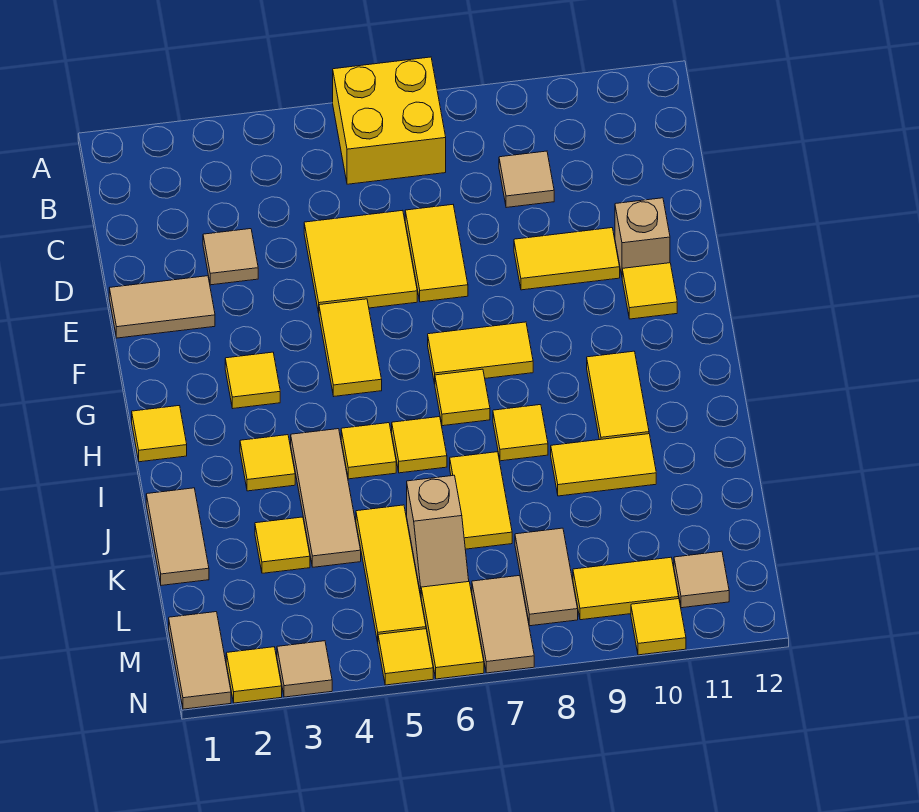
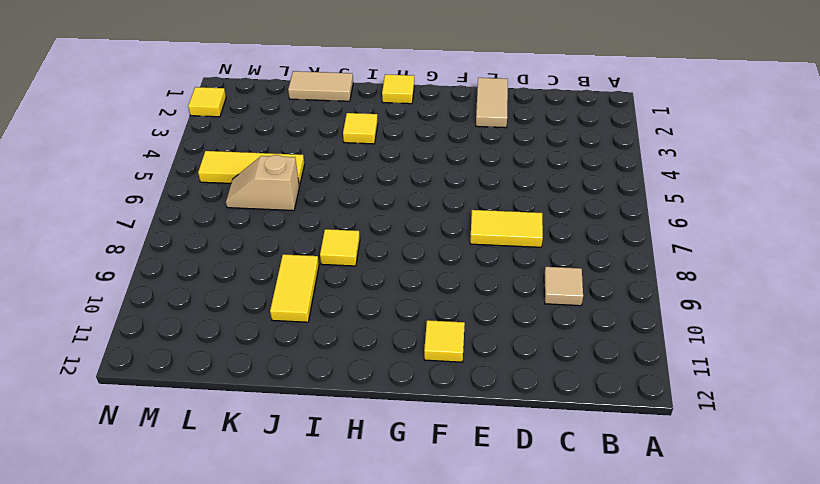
none -> yellow brick A6:B7 level 1
none -> tan tile D3 level 1
none -> yellow tile D5:E6 level 1
none -> yellow tile E9:E10 level 1

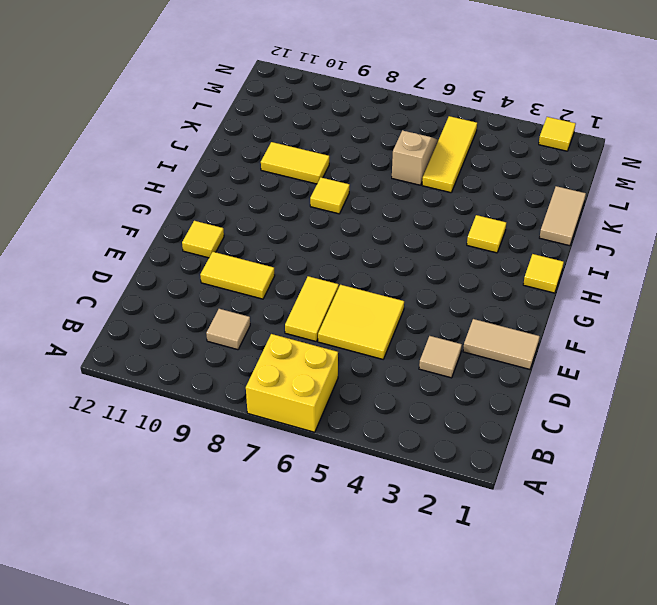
none -> tan brick E11 level 1
none -> yellow tile F5:G5 level 1
none -> yellow tile G3 level 1
none -> yellow tile G7:G8 level 1

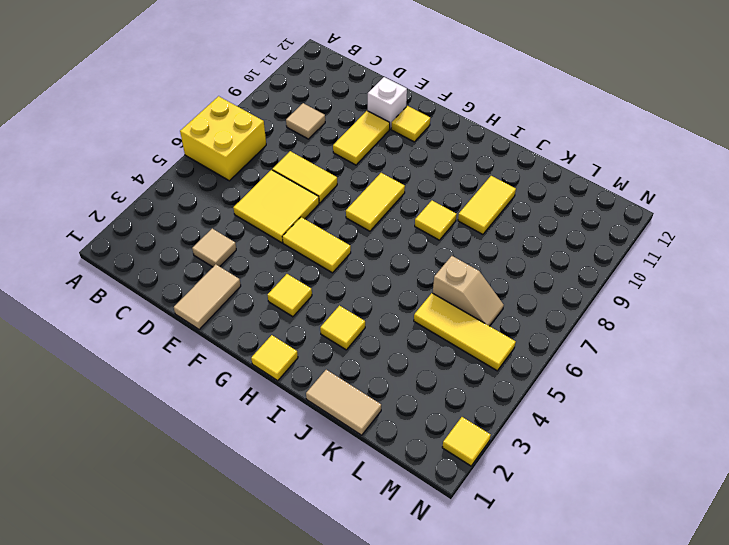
white brick E11 level 1 -> tan brick E11 level 1
none -> yellow tile H7 level 1
none -> yellow tile H10:I10 level 1
none -> tan tile I4:K4 level 1
none -> yellow tile I5 level 1

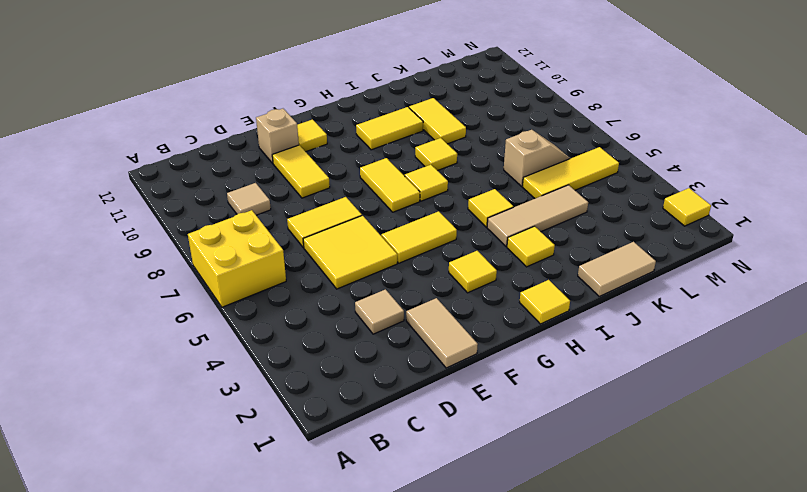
none -> yellow tile I6 level 1
none -> yellow tile J7:K7 level 1
none -> yellow tile K3 level 1
none -> tan tile L8:M8 level 1

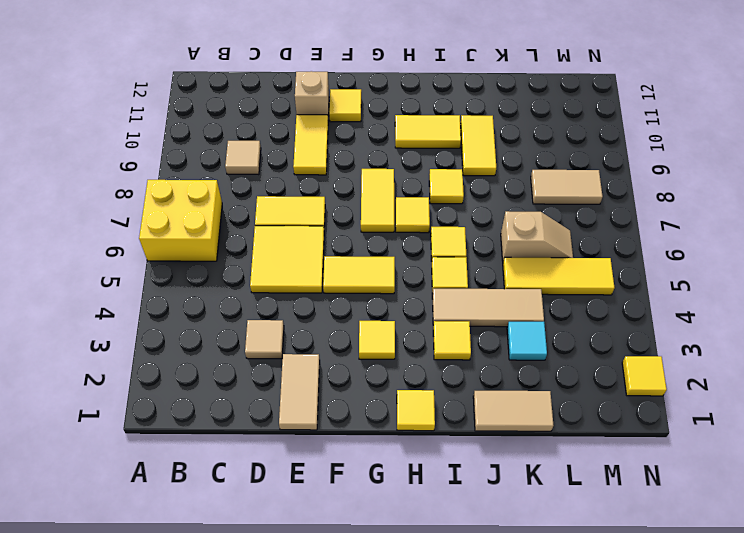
cyan tile K3 level 1 -> yellow tile K3 level 1
none -> yellow tile J7:K7 level 1
none -> tan tile M1:N1 level 1
none -> yellow tile M6:N6 level 1
none -> tan tile M7:N7 level 1

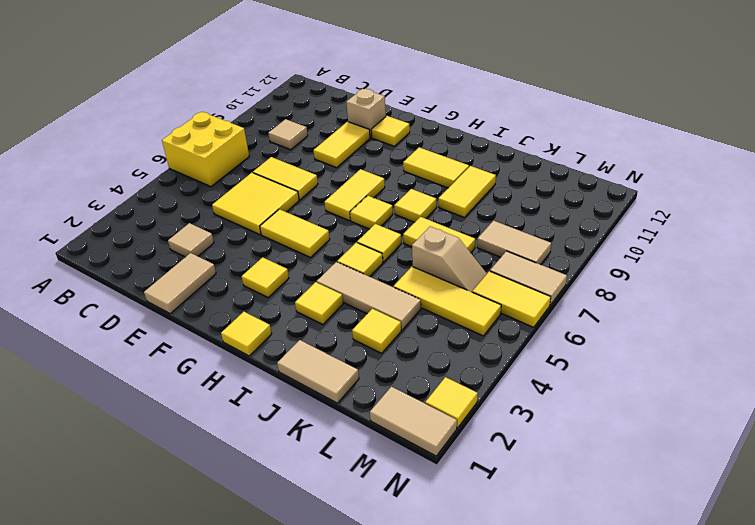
none -> yellow tile M9:M10 level 1
none -> tan tile M11 level 1
none -> tan tile N3 level 1
none -> yellow tile N5 level 1

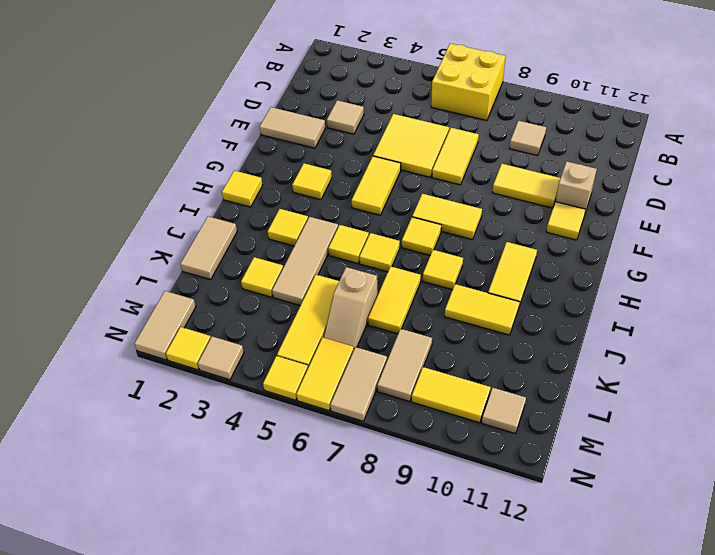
none -> yellow tile N10 level 1

